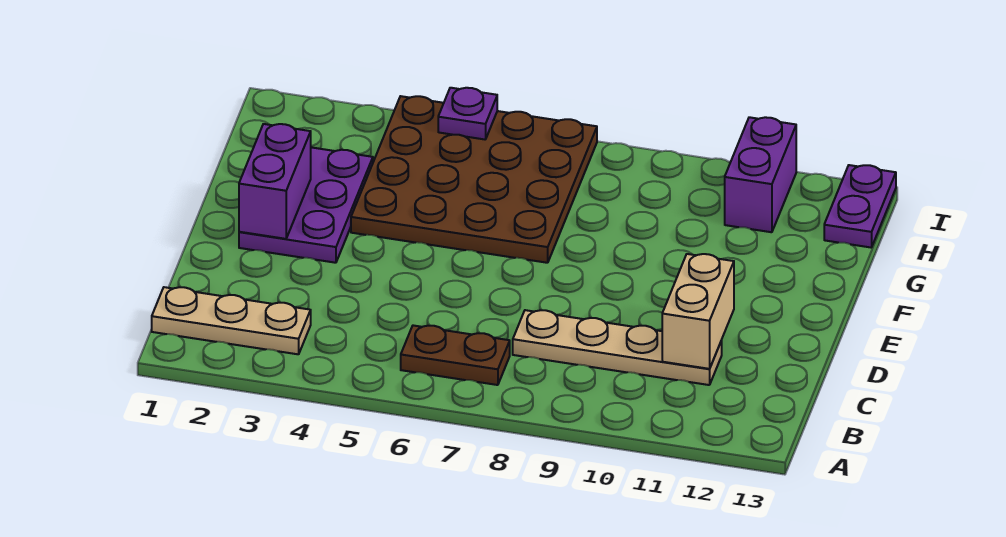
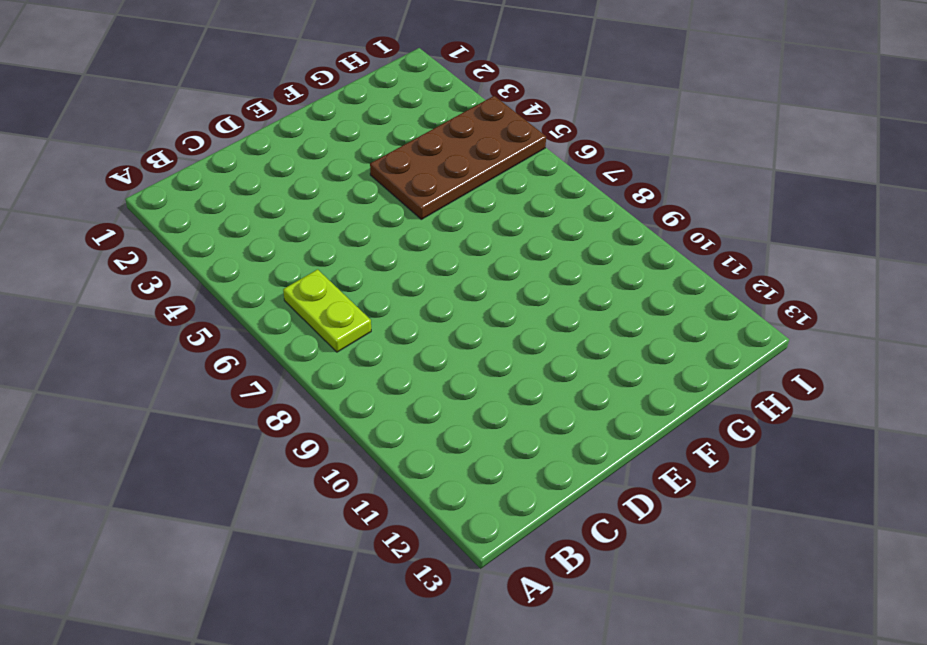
lime plate B6:B7 level 1 -> brown plate B6:B7 level 1
brown plate F4:I5 level 1 -> brown plate F4:I7 level 1
none -> tan plate B1:B3 level 1
none -> tan plate C8:C11 level 1

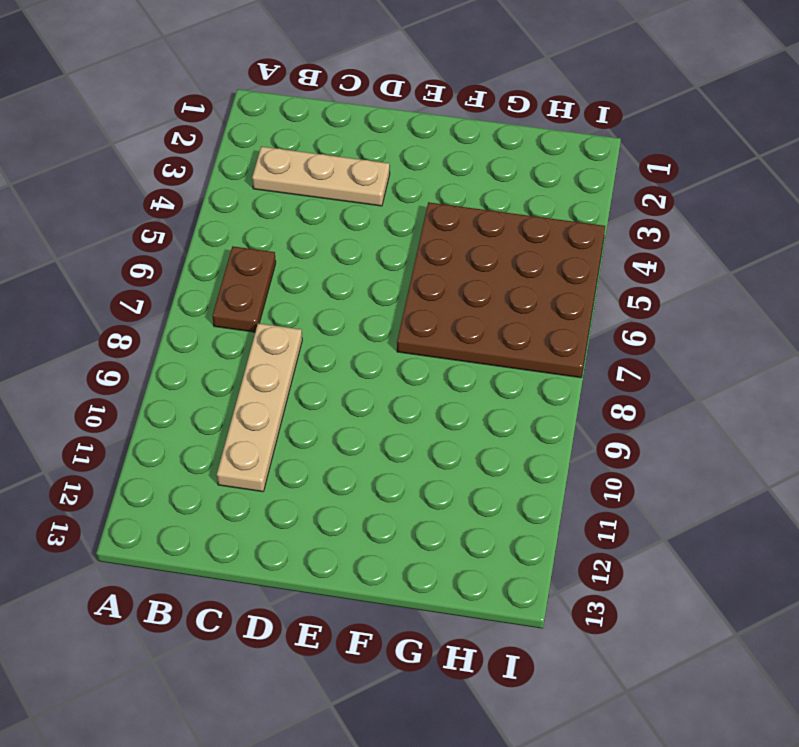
tan plate B3:D3 level 1 -> tan plate B1:B3 level 1
none -> purple plate E2:G3 level 1
none -> purple brick H11:I11 level 1

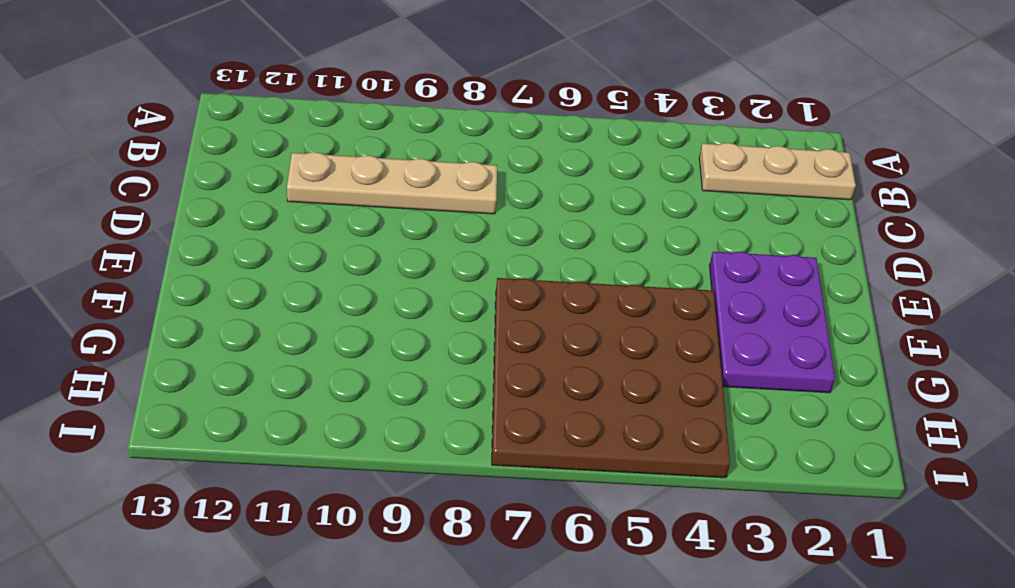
none -> brown plate B6:B7 level 1
none -> purple brick H11:I11 level 1

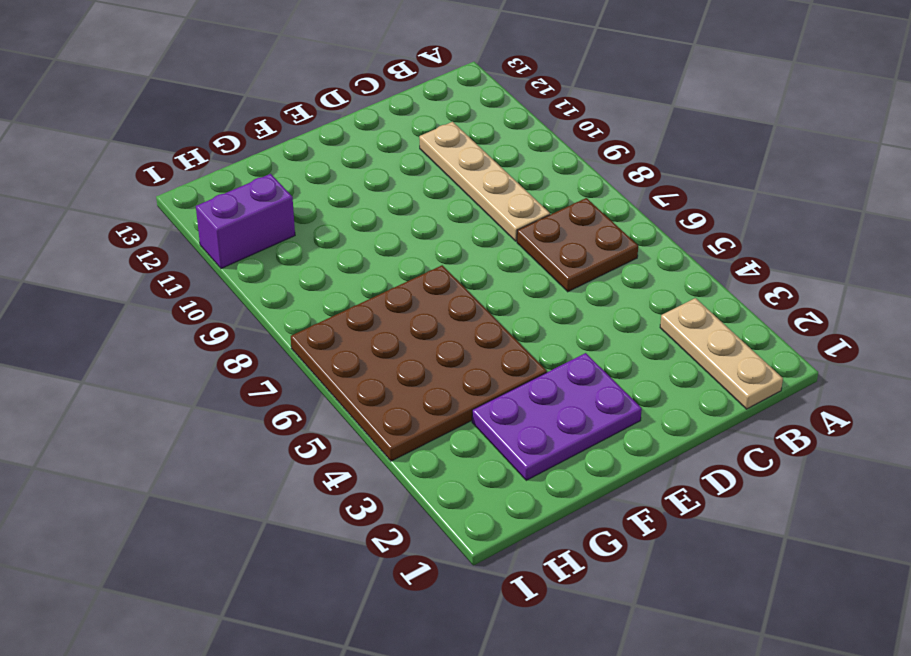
brown plate B6:C7 level 1 -> brown plate B6:B7 level 1
none -> purple plate H13:I13 level 1
none -> tan brick C11:D11 level 2

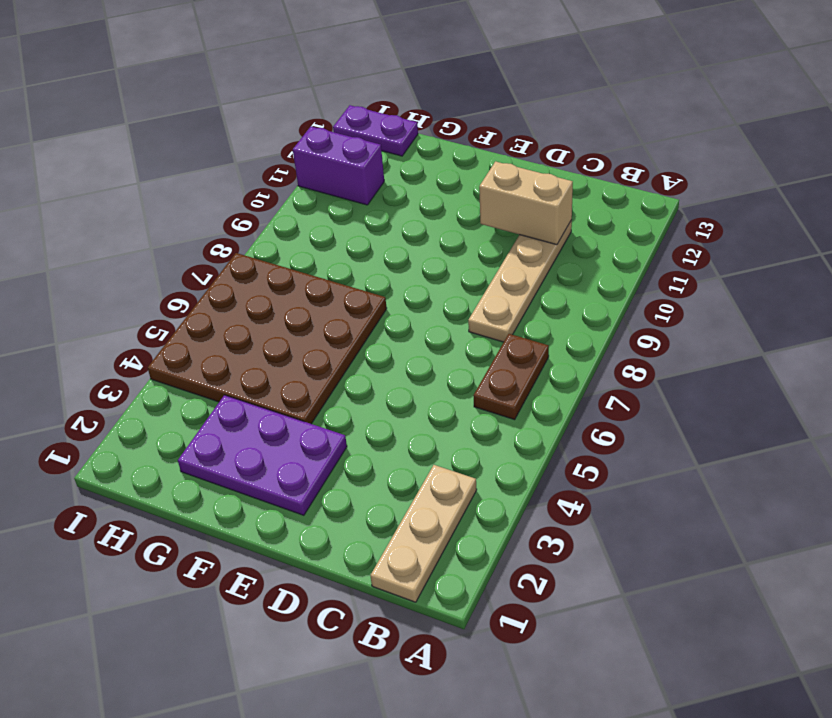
none -> purple brick E2:F2 level 2
none -> purple plate I5 level 2

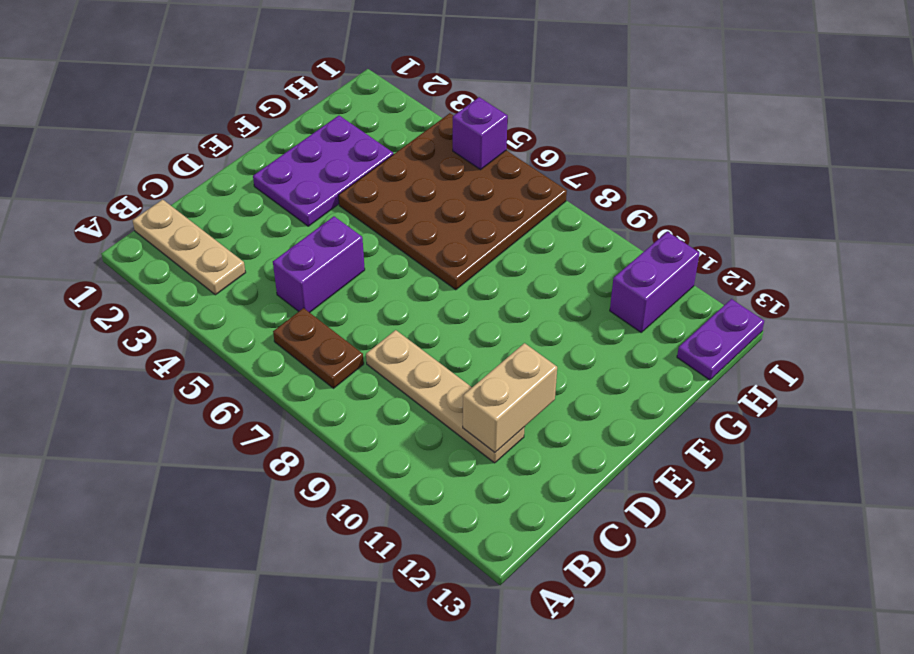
purple brick C5:D5 level 1 -> purple brick E2:F2 level 2
purple brick I5 level 2 -> purple plate I5 level 2

